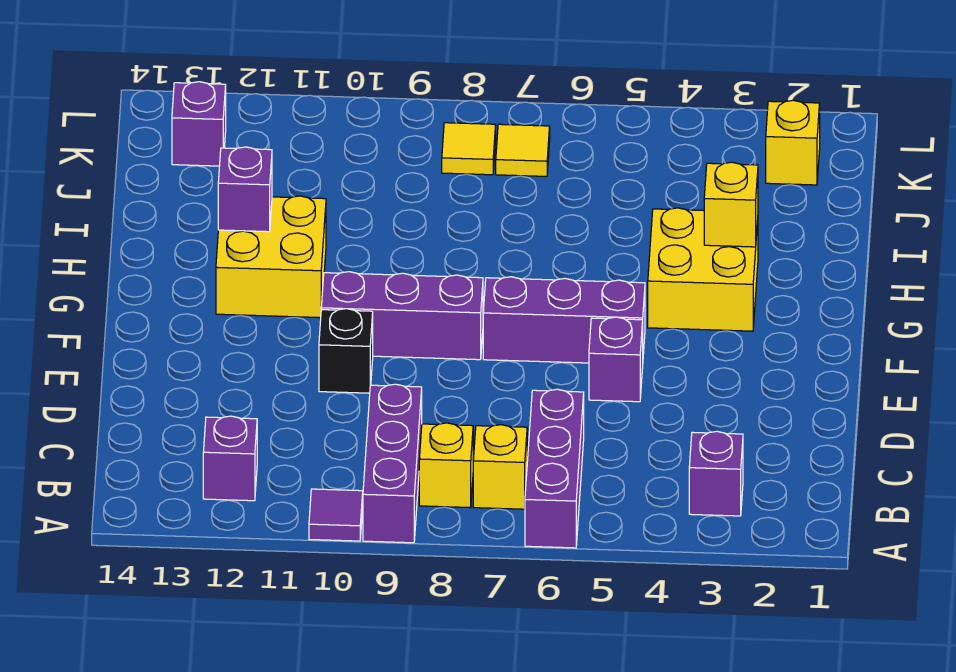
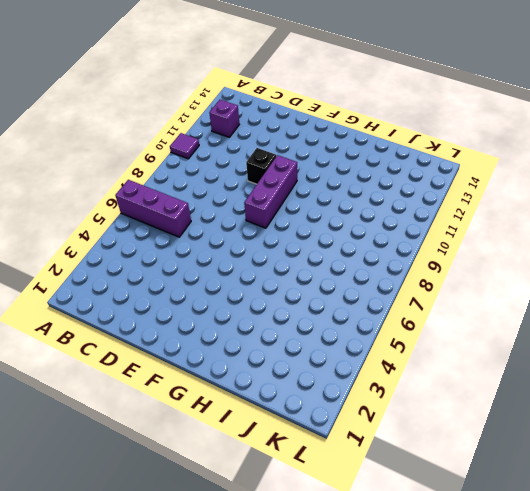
none -> purple brick A9:C9 level 1
none -> purple brick B3 level 1
none -> yellow brick B7 level 1

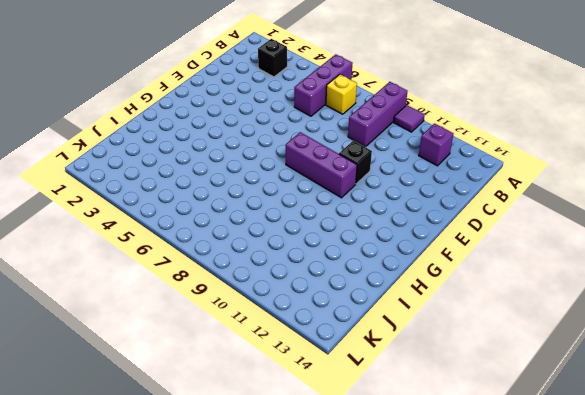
black brick B3 level 1 -> purple brick B3 level 1
none -> yellow brick B8 level 1
none -> purple brick E5 level 1
none -> purple brick F5:F7 level 1

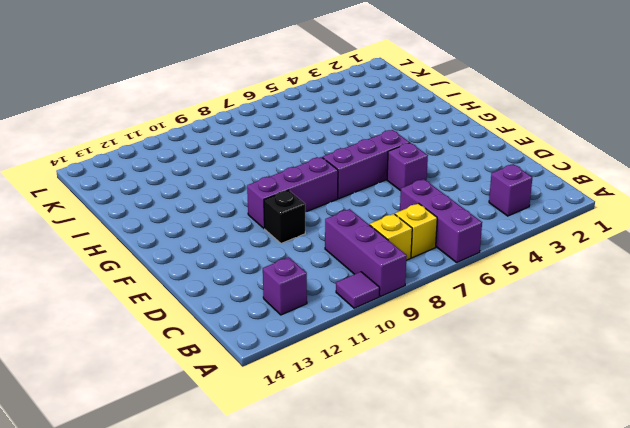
none -> yellow brick G3:H4 level 1
none -> yellow brick G11:H12 level 1
none -> yellow brick K2 level 1

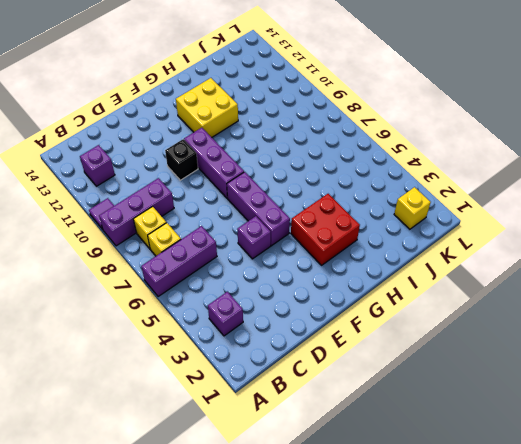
red brick G3:H4 level 1 -> yellow brick G3:H4 level 1
none -> yellow tile K7 level 1
none -> yellow tile K8 level 1
none -> purple brick K13 level 1

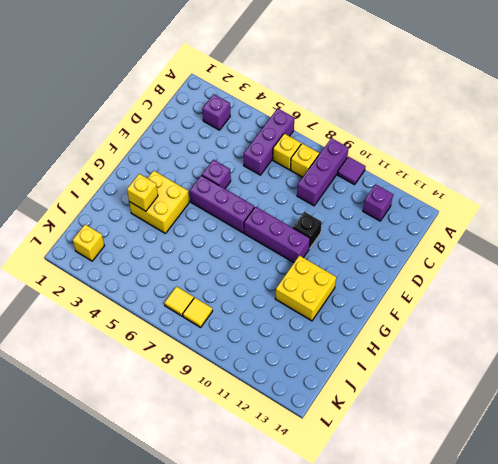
none -> purple brick K13 level 1
none -> purple brick H12 level 2

